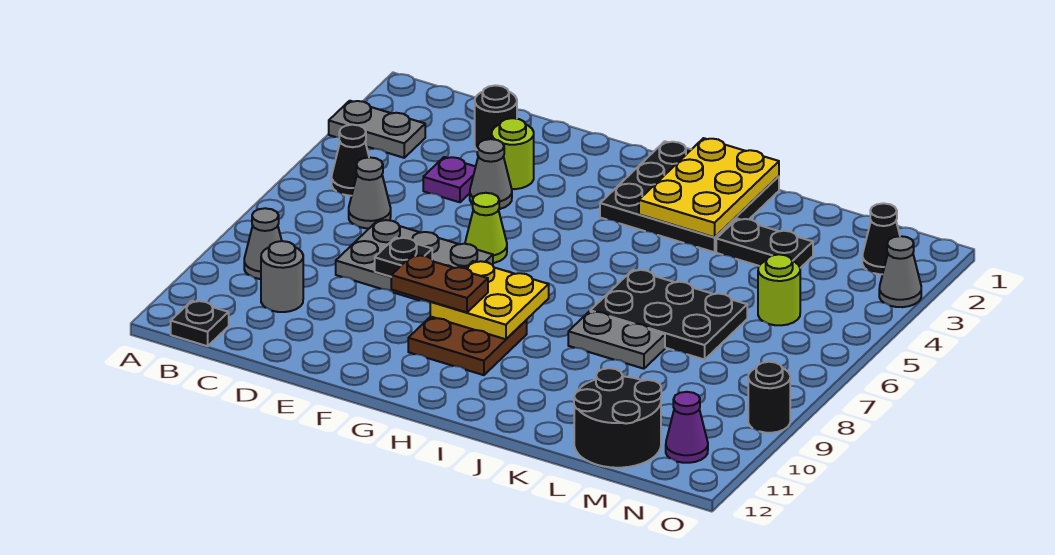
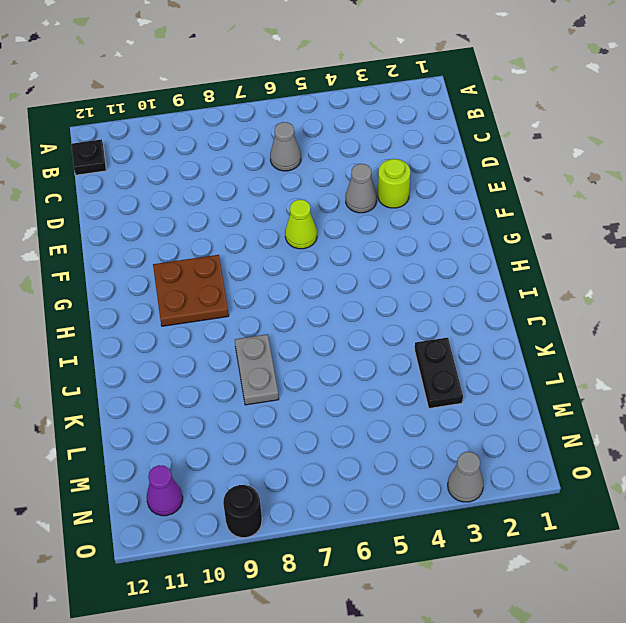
none -> grey plate A3:B3 level 1
none -> black cone B5 level 1
none -> grey cone B9 level 1

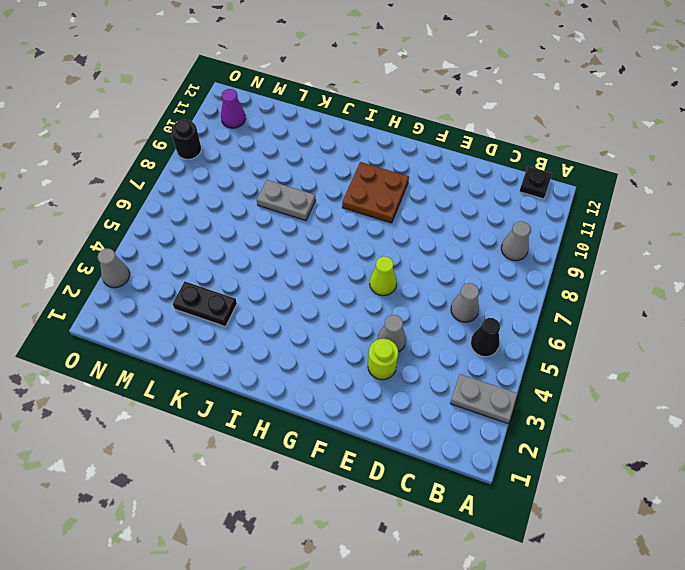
none -> grey round brick C10 level 1
none -> black round brick D2 level 1
none -> purple plate D4 level 1

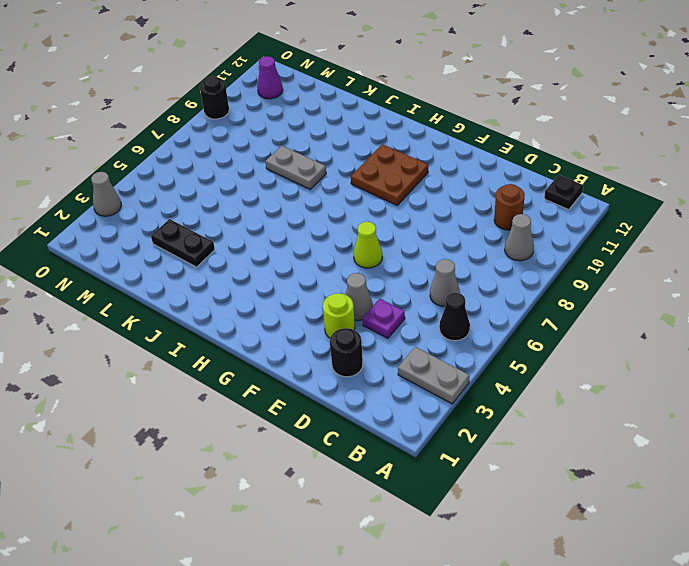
brown round brick C10 level 1 -> grey round brick C10 level 1
none -> grey plate D7:F8 level 1
none -> black plate H1:J3 level 1
none -> black plate J6:L7 level 1

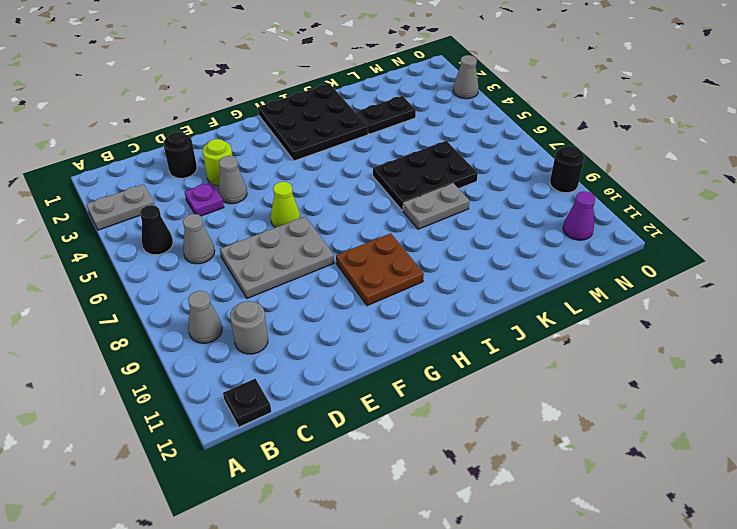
none -> black round brick L11:M12 level 1
none -> lime round brick M5 level 1
none -> black cone N2 level 1

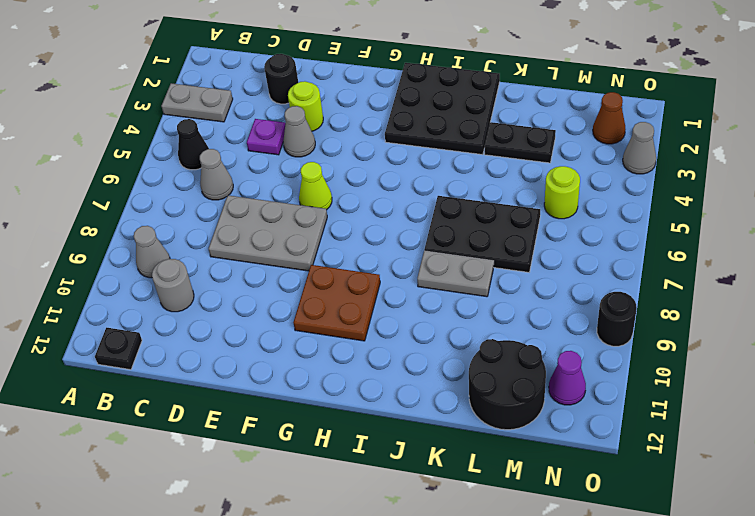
brown cone N2 level 1 -> black cone N2 level 1
none -> black plate E8 level 2
none -> yellow plate G8:H9 level 2
none -> yellow plate I1:J3 level 2

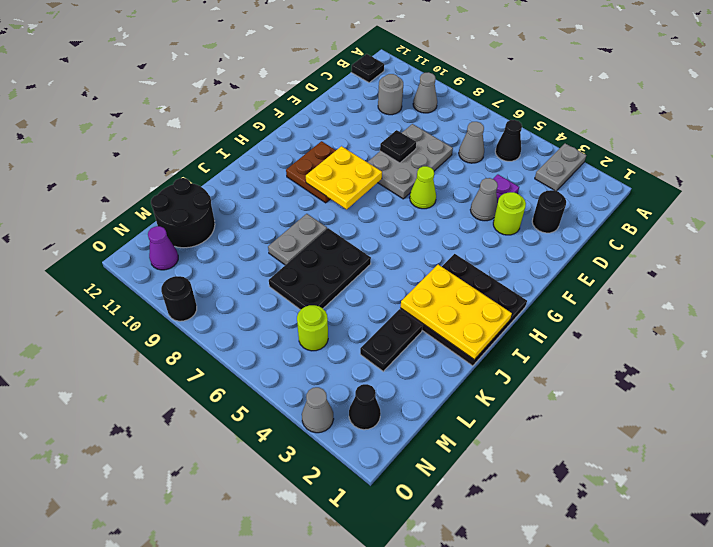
none -> brown plate F9:G9 level 3

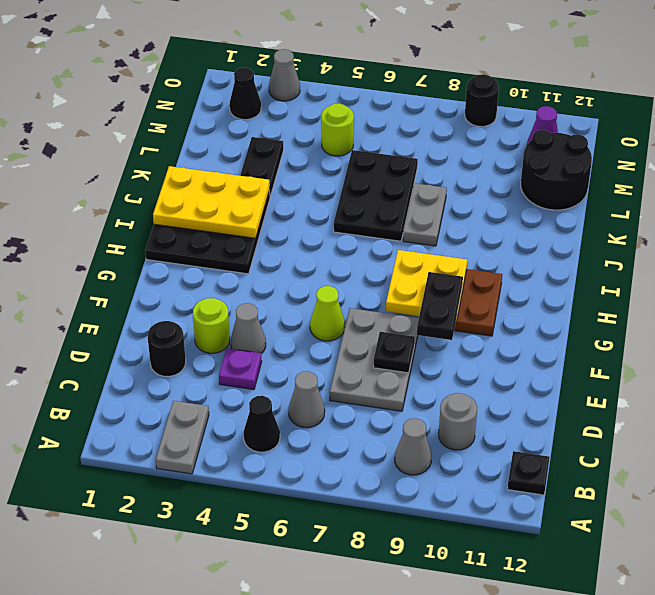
black plate F9:G9 level 3 -> brown plate F9:G9 level 3

